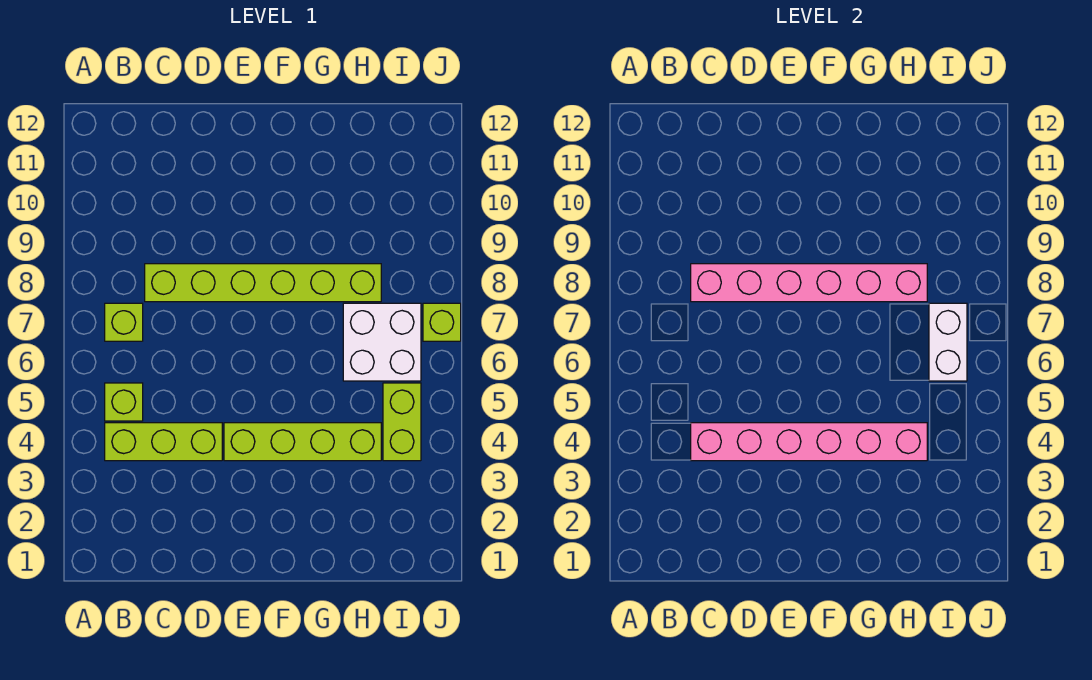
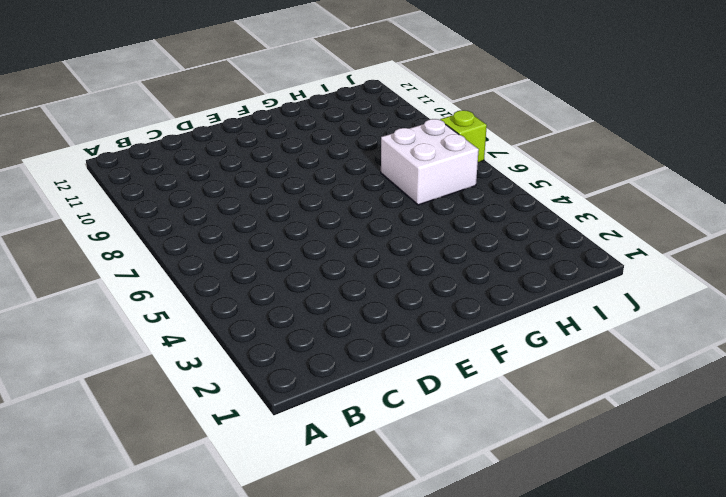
none -> lime brick B4:D4 level 1
none -> lime brick B5 level 1

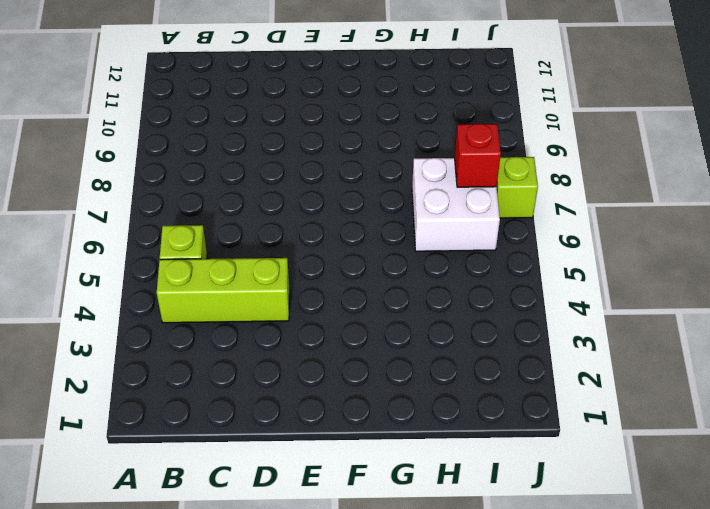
red brick I7 level 2 -> white brick I6:I7 level 2
none -> lime brick B7 level 1
none -> lime brick C8:H8 level 1

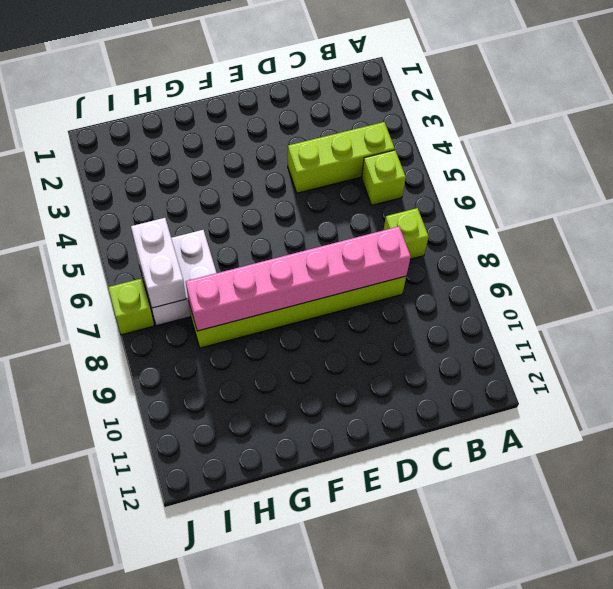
none -> lime brick E4:H4 level 1
none -> lime brick I4:I5 level 1

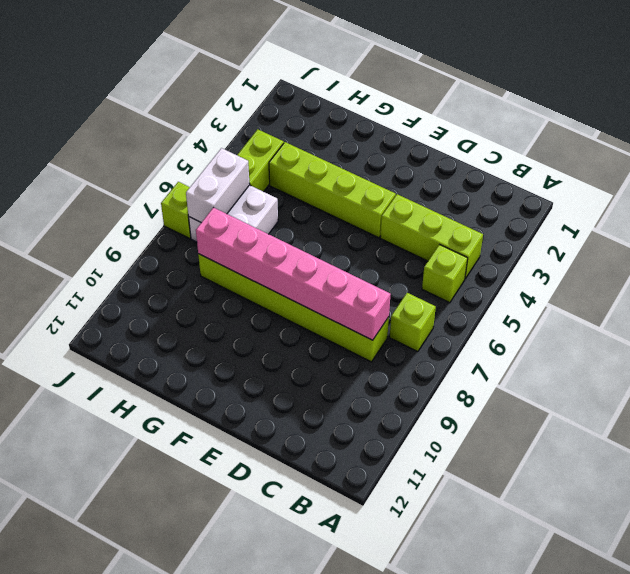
none -> pink brick C4:H4 level 2

